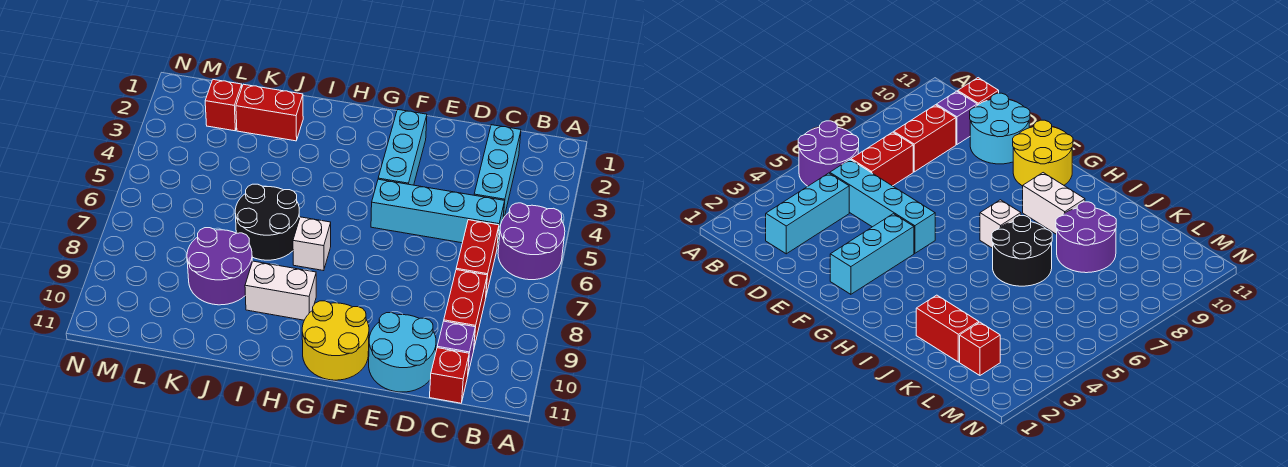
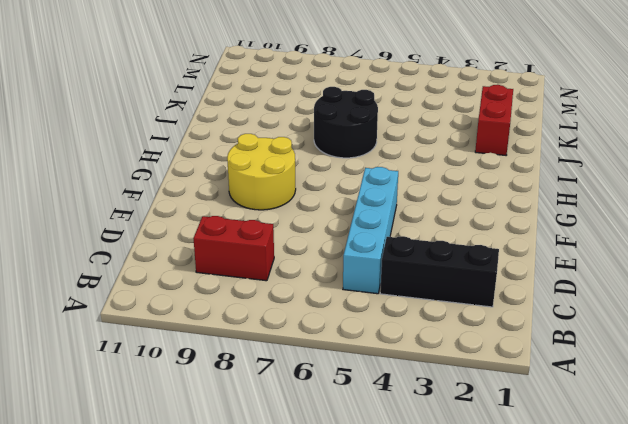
black brick C2:C4 level 1 -> cyan brick C2:C4 level 1
yellow round brick F8:G9 level 1 -> yellow round brick F10:G11 level 1
none -> purple round brick A5:B6 level 1
none -> red brick C6:C7 level 1
none -> purple brick C10 level 1

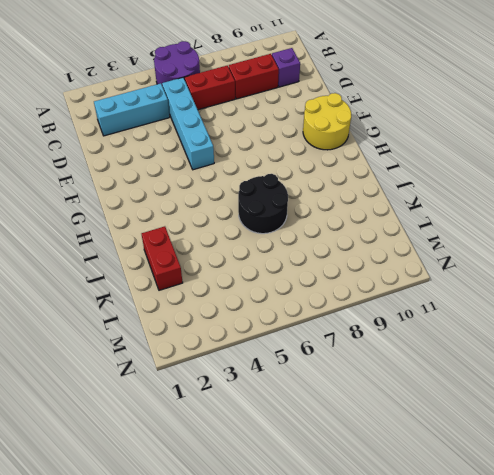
none -> red brick C11 level 1
none -> cyan round brick D10:E11 level 1
none -> cyan brick F2:F4 level 1

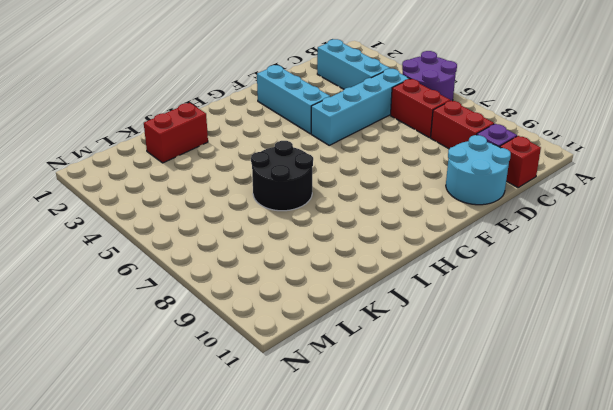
none -> yellow round brick F10:G11 level 1
none -> white brick H7 level 1
none -> white brick H9:I9 level 1

